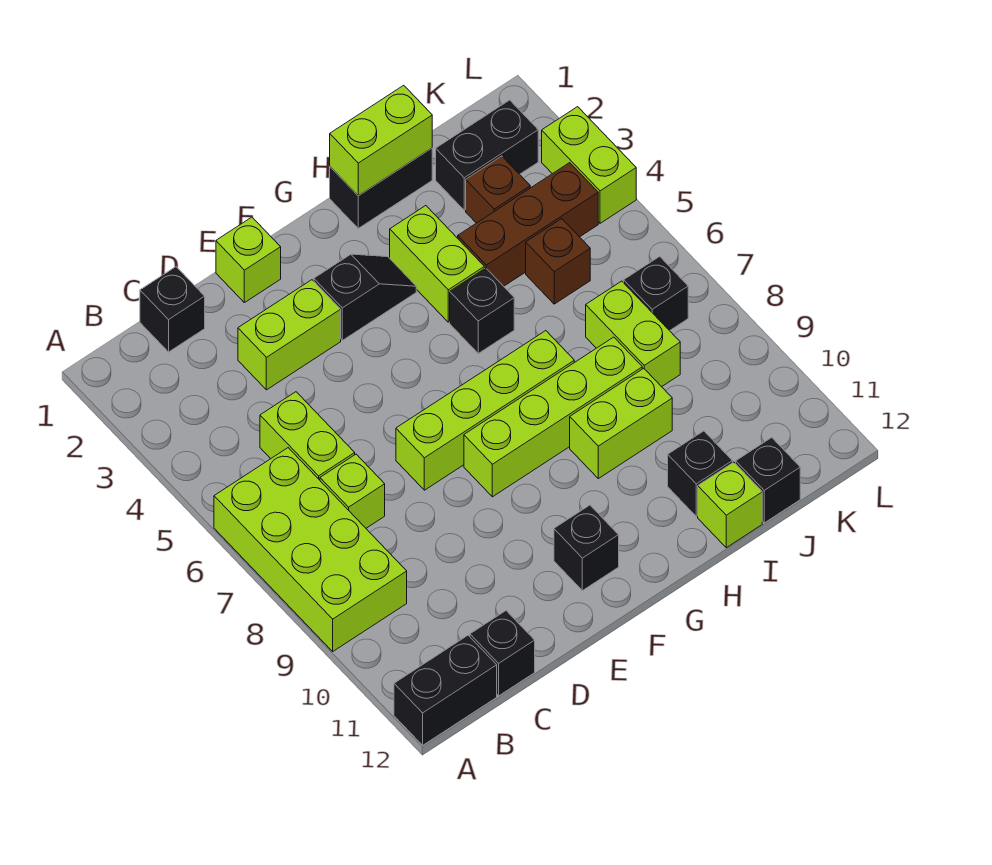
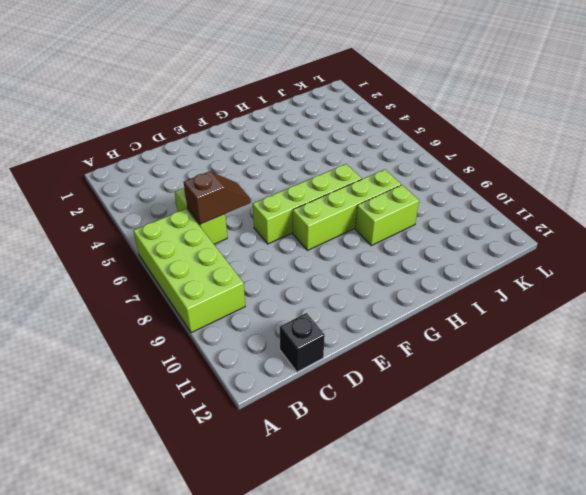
brown slope C6:D6 level 2 top C -> none
none -> black brick A12:B12 level 1
none -> black brick C1 level 1
none -> lime brick C7 level 1

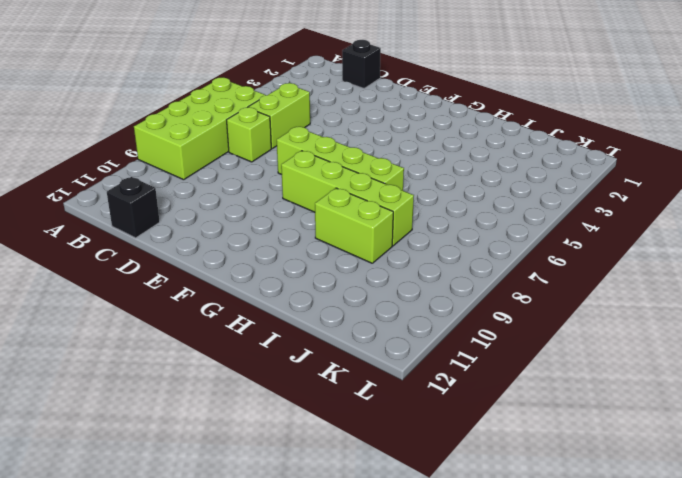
none -> black brick A12:B12 level 1
none -> lime brick D3:E3 level 1
none -> lime brick E1 level 1

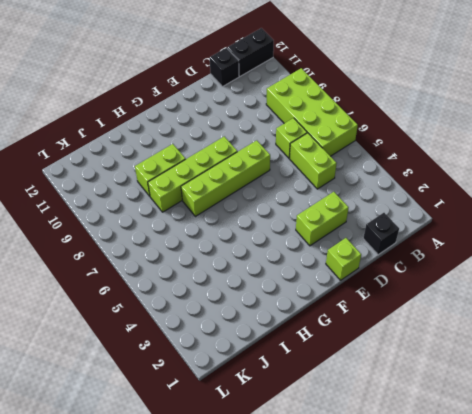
none -> black slope F3:G3 level 1 top F
none -> black brick F11 level 1
none -> black brick H1:I1 level 1

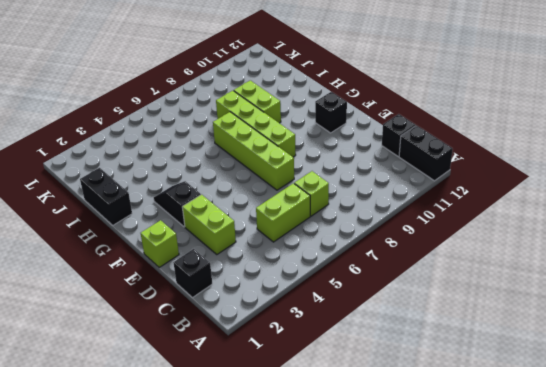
none -> lime brick A6:B9 level 1
none -> lime brick H3:H4 level 1
none -> black brick H5 level 1

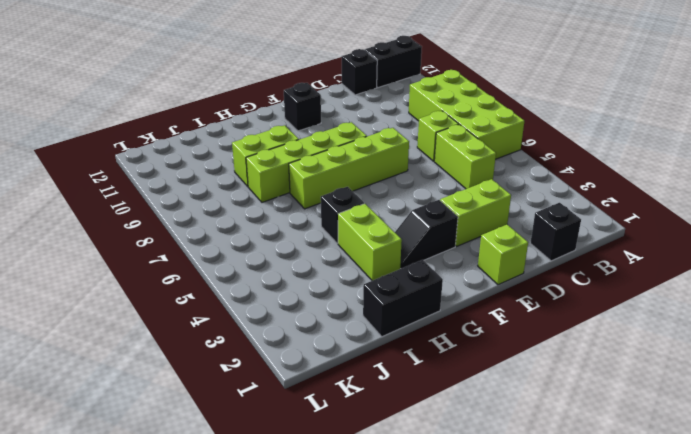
none -> brown brick I4:K4 level 1
none -> black brick I11 level 1
none -> lime brick I12 level 1

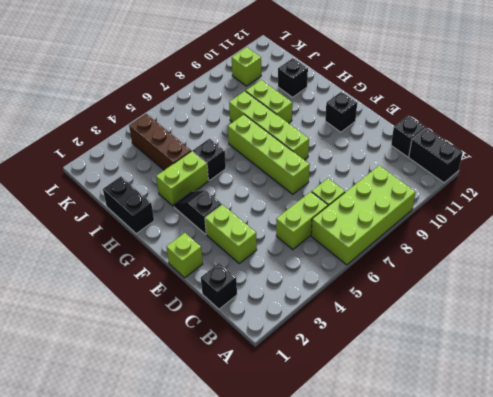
lime brick K10 level 1 -> lime brick I12 level 1
none -> black brick J2:K2 level 1
none -> brown brick J3 level 1
none -> brown brick J5 level 1

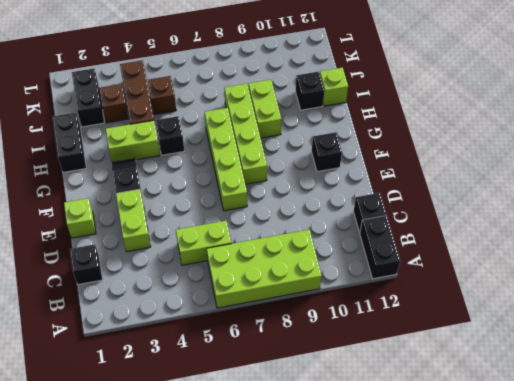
none -> lime brick C7 level 1
none -> lime brick J7:J8 level 1
none -> black brick J12 level 1

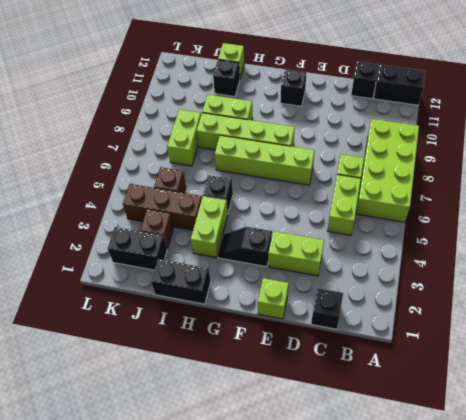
none -> black brick J12 level 1
none -> black brick K7 level 1
none -> lime brick L3:L4 level 1

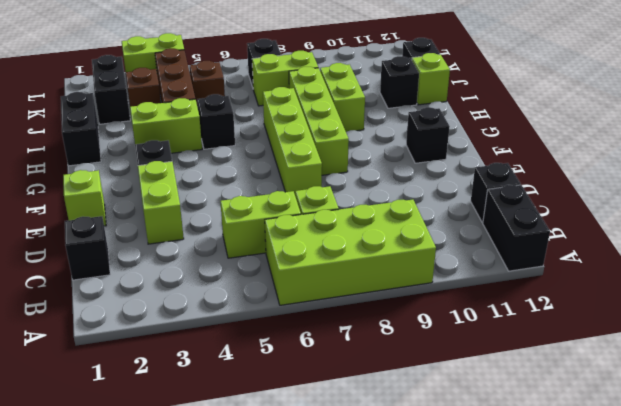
none -> lime brick H1:I1 level 2

